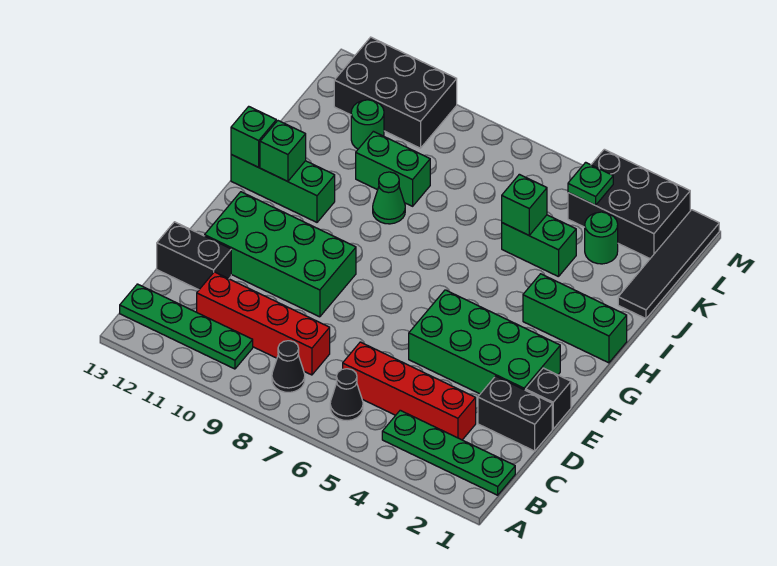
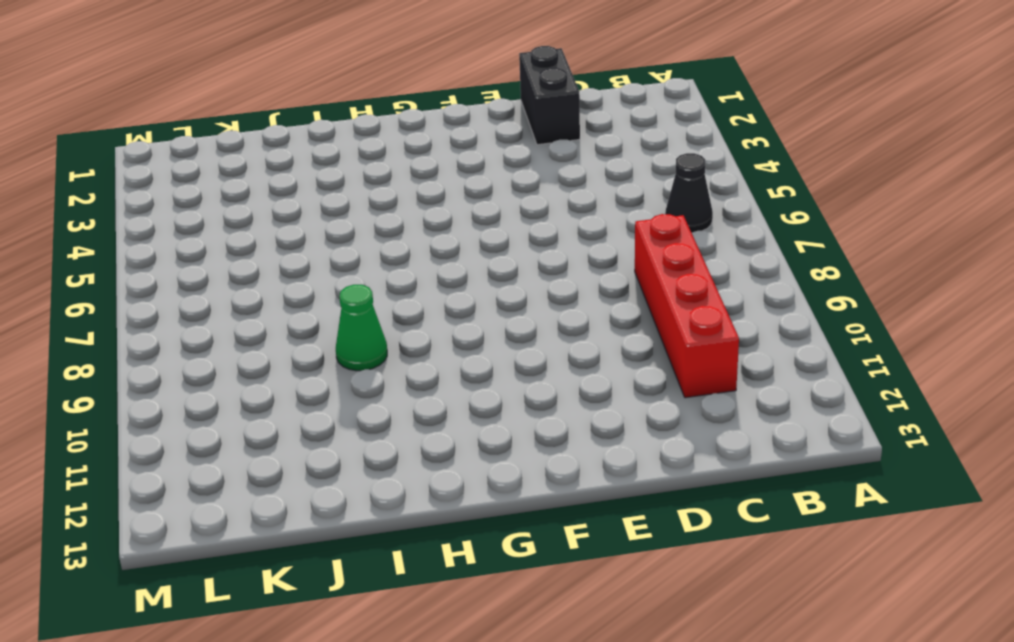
none -> green plate B1:B4 level 1
none -> black cone B8 level 1
none -> green plate B10:B13 level 1

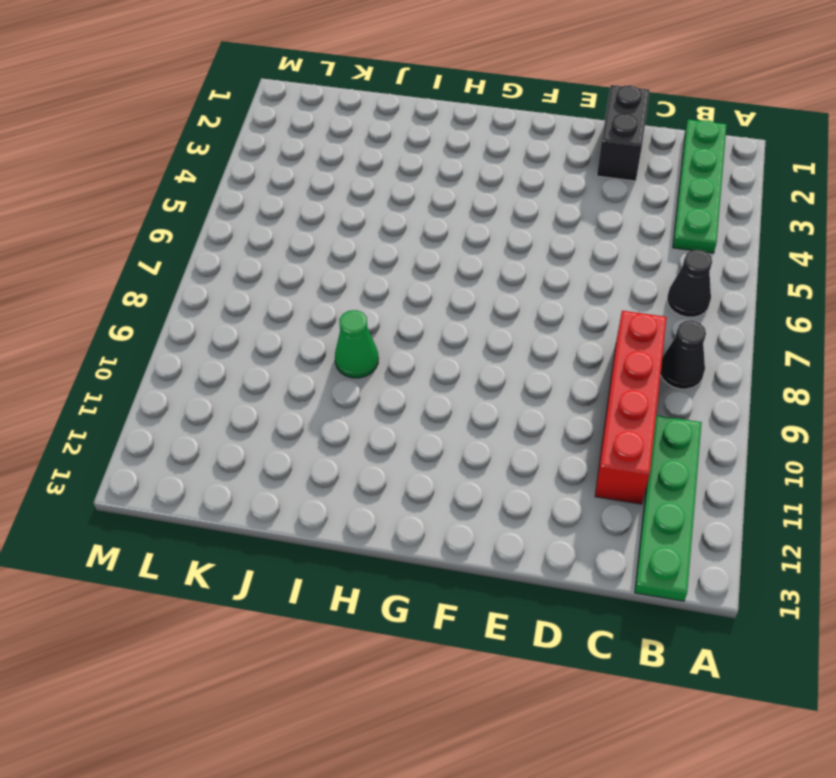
none -> red brick C3:C6 level 1
none -> black brick D12:D13 level 1
none -> black brick E1 level 1

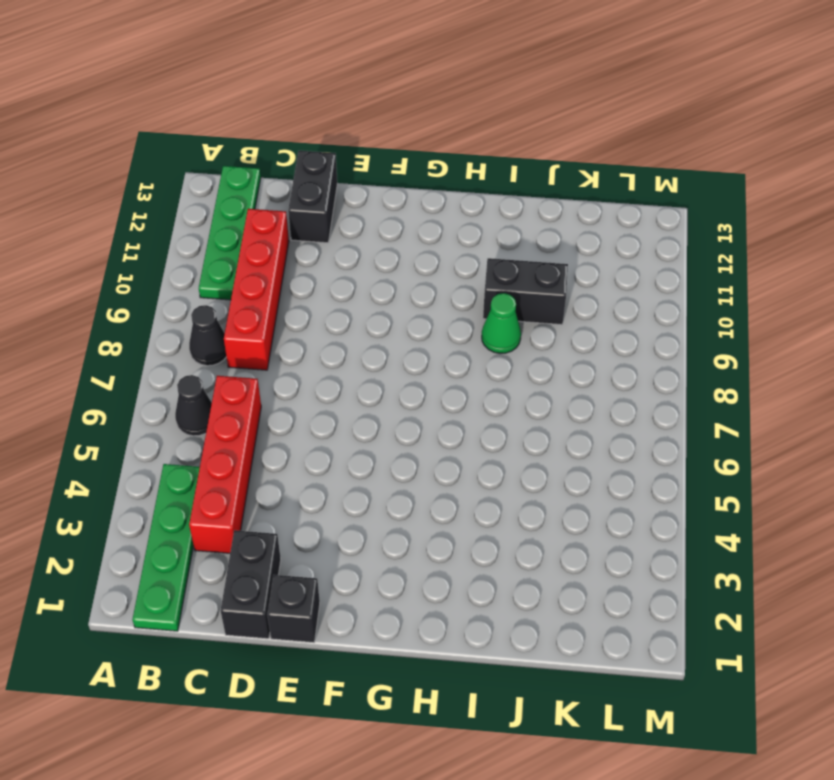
black brick I10:J10 level 1 -> green brick J9:J10 level 1
none -> green brick E2:F5 level 1
none -> green brick E9:F12 level 1
none -> green brick H1:H3 level 1

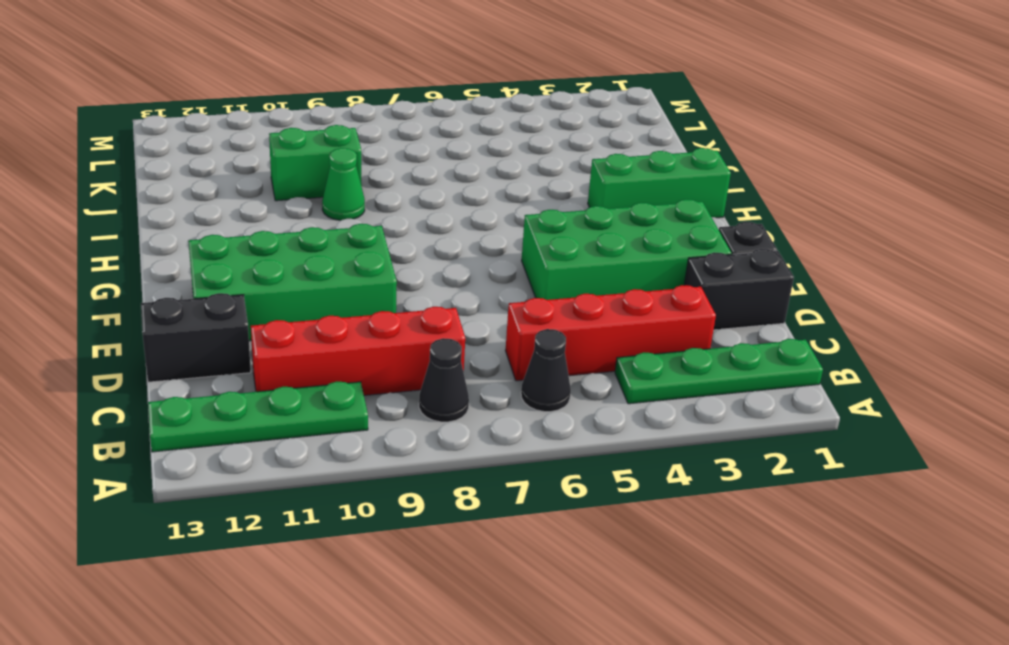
none -> green brick H11:H13 level 1
none -> black tile J1:M1 level 1
none -> green brick J4:J5 level 1

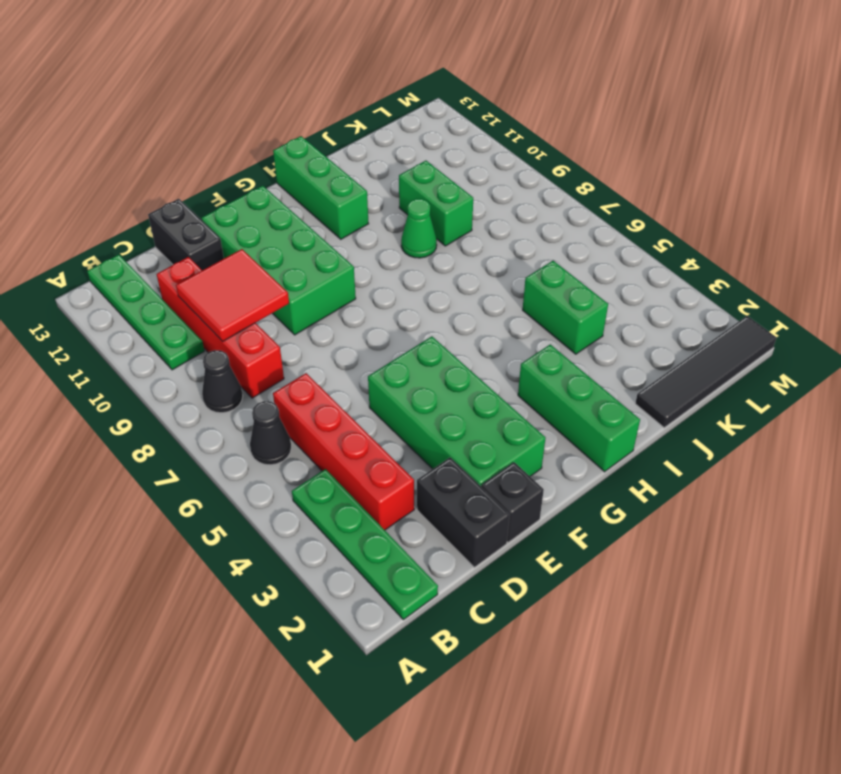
red tile C9:D10 level 2 -> none
none -> green round brick K3 level 1
none -> green round brick K11 level 1
none -> black brick L2:M4 level 1

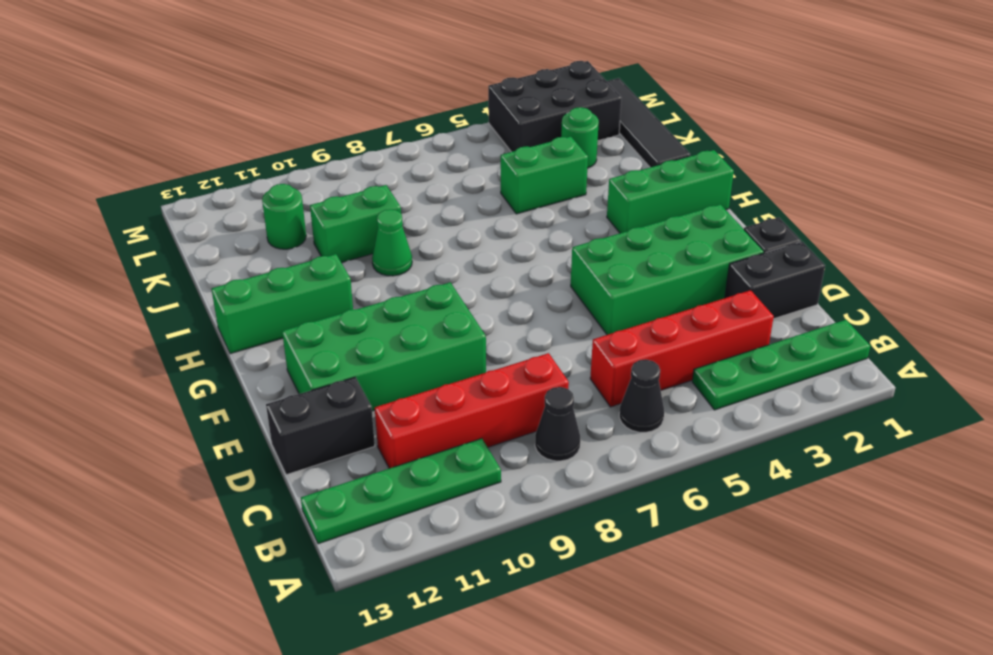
none -> black brick L10:M12 level 1
none -> green brick H12 level 2
none -> green brick H13 level 2

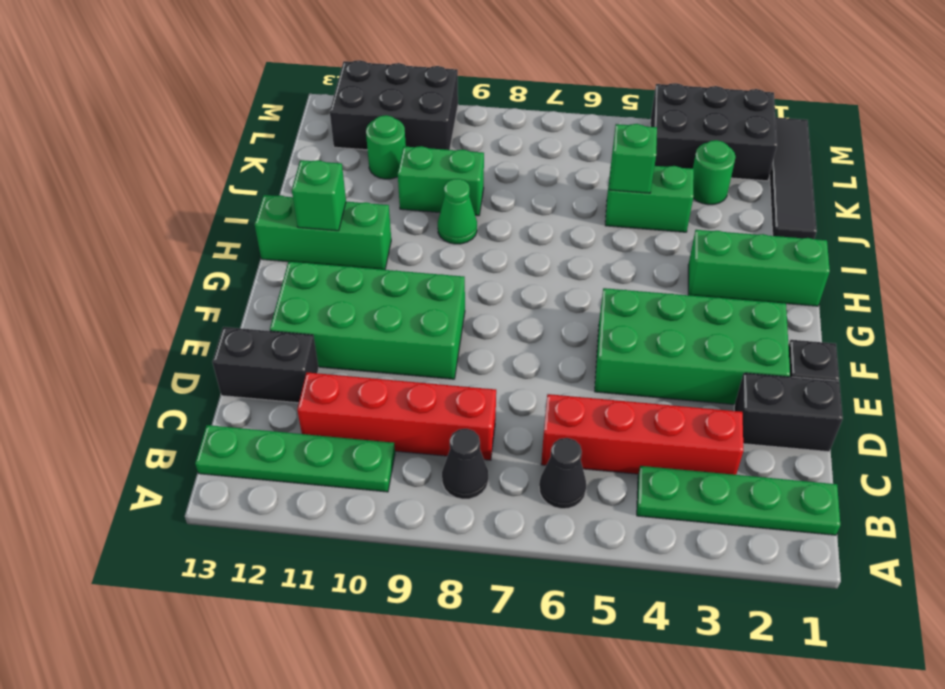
none -> green brick H13 level 2
none -> green plate L4 level 2

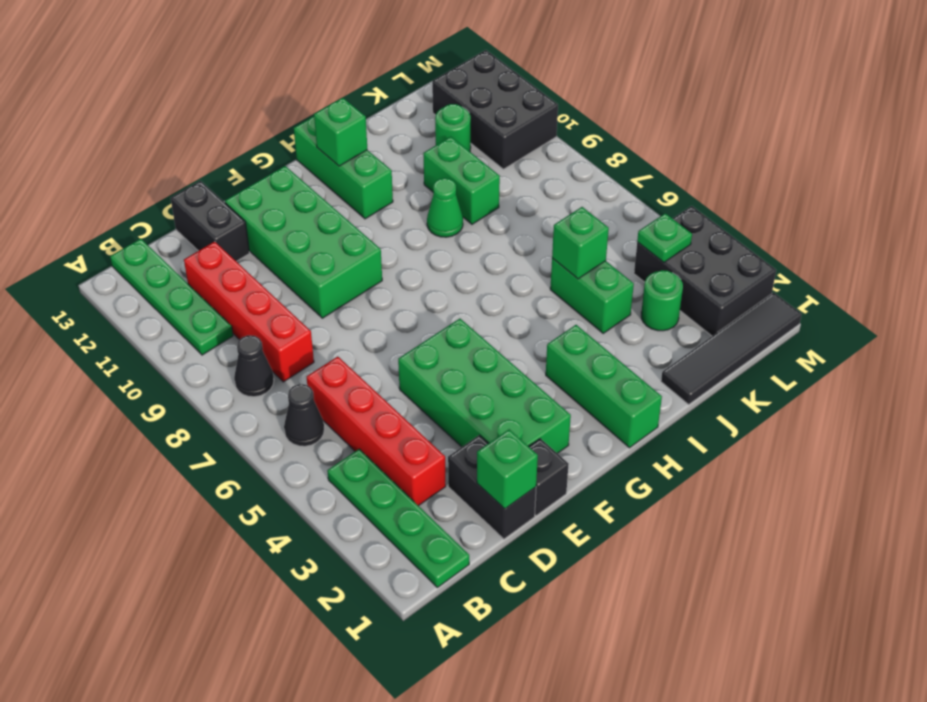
green brick D1 level 2 -> green brick H13 level 2

